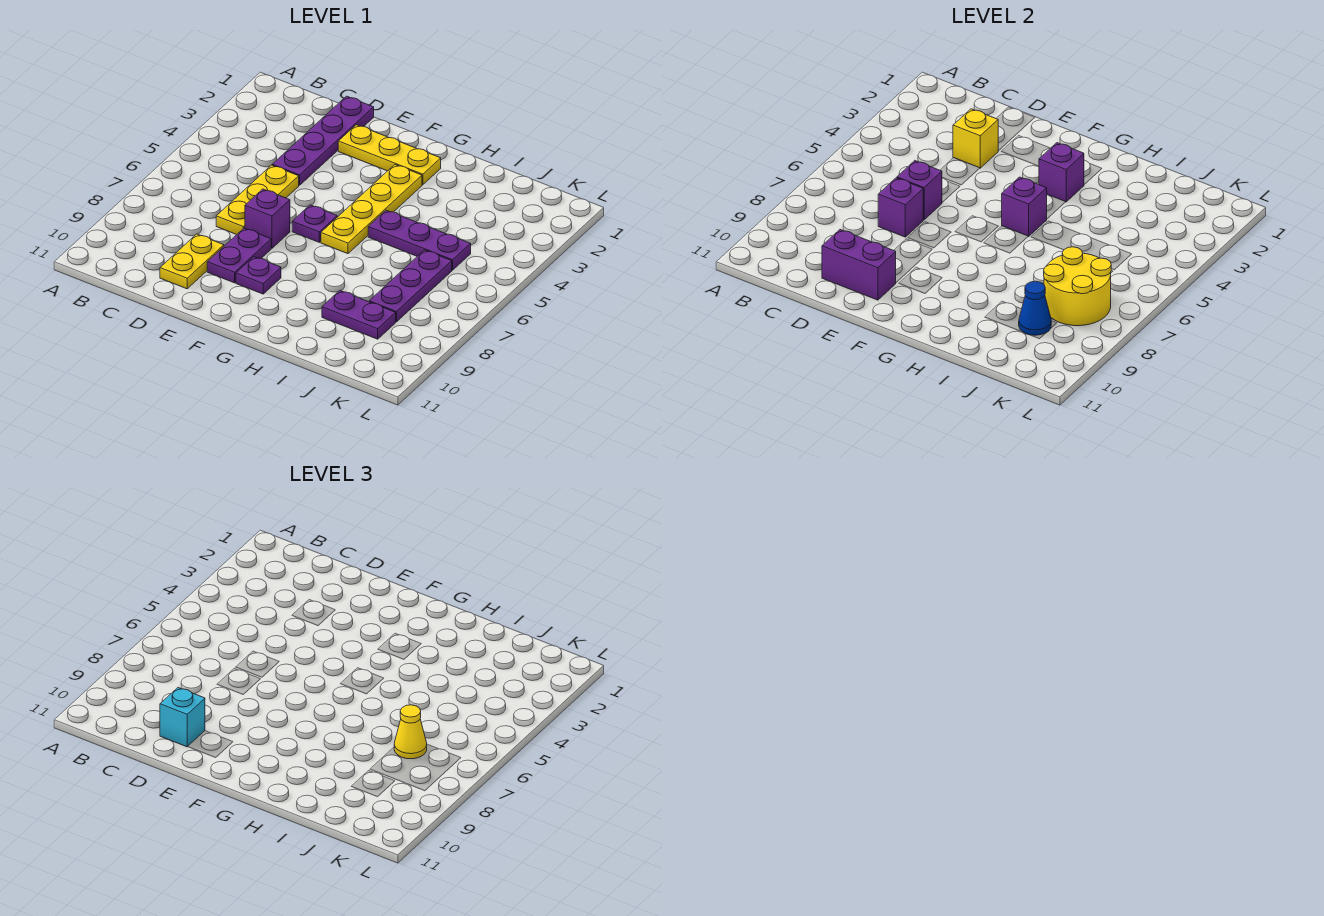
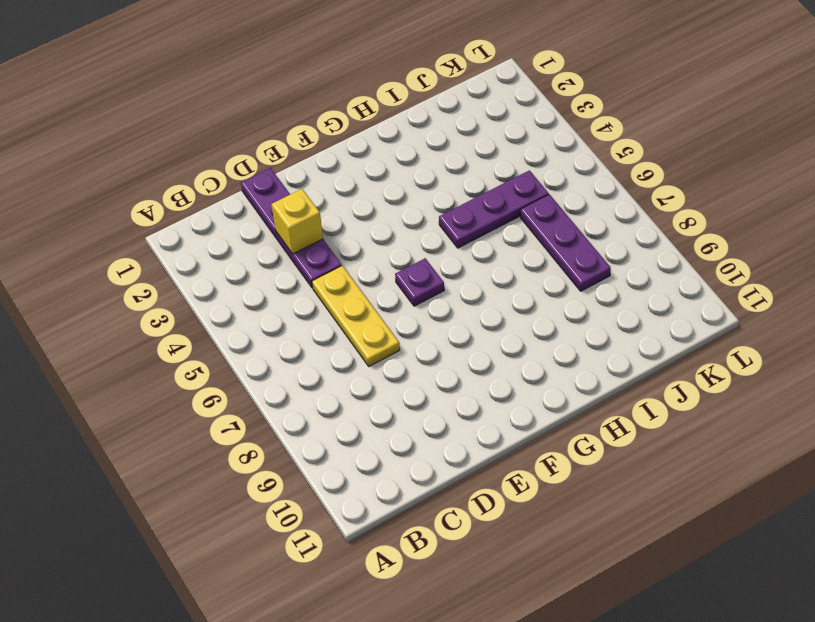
none -> yellow plate D9:D10 level 1
none -> yellow plate E2:G2 level 1
none -> purple brick E7 level 1

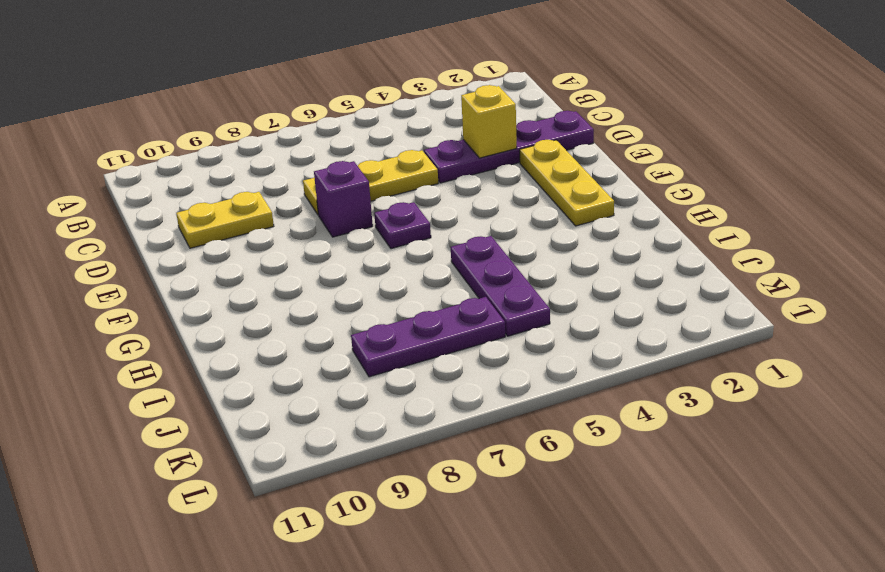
none -> purple plate E8:E9 level 1
none -> purple plate F9 level 1
none -> yellow plate G3:G6 level 1

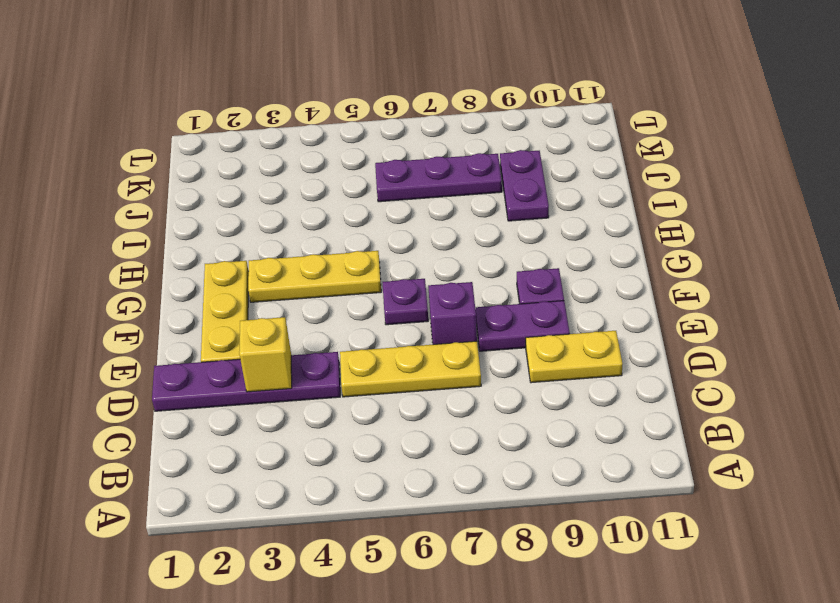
yellow plate G3:G5 level 1 -> yellow plate G3:G6 level 1
none -> purple plate H5:J5 level 1
none -> purple brick D6 level 2
none -> purple brick D7 level 2

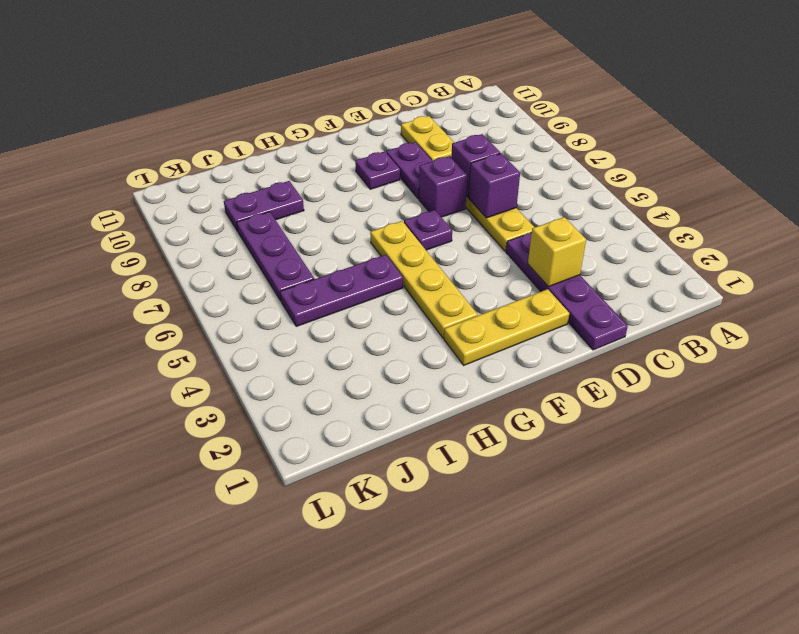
none -> purple brick D10:E10 level 2
none -> purple brick G3 level 2
none -> purple brick G5 level 2

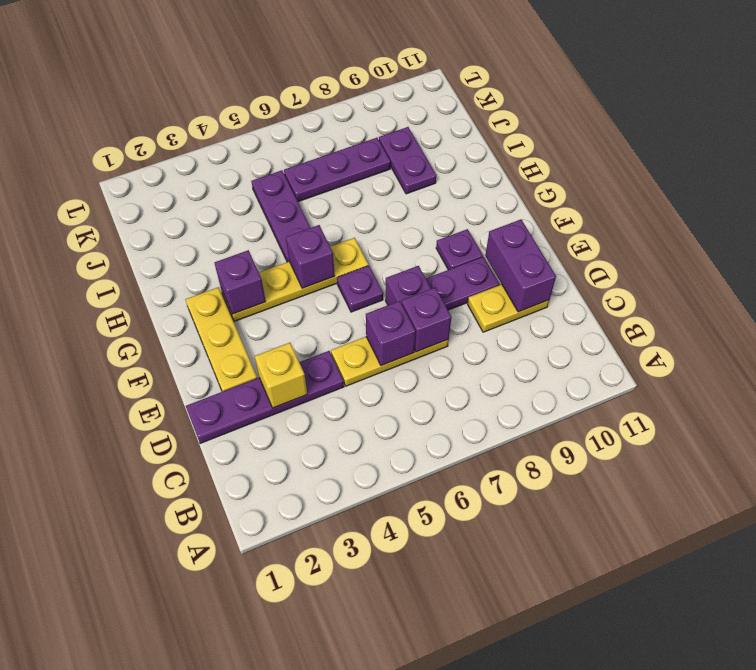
none -> yellow round brick J7:K8 level 2
none -> blue cone J9 level 2
none -> cyan brick D10 level 3

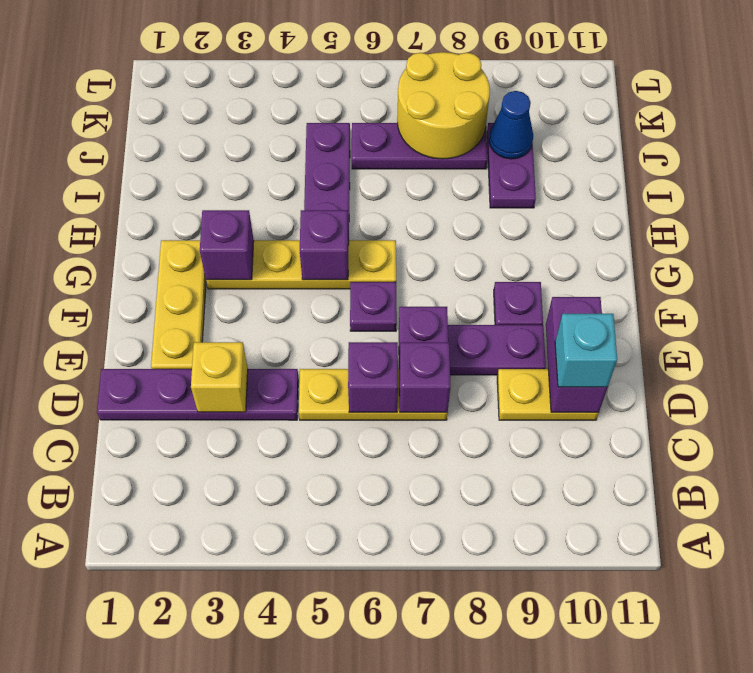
none -> yellow cone J7 level 3

